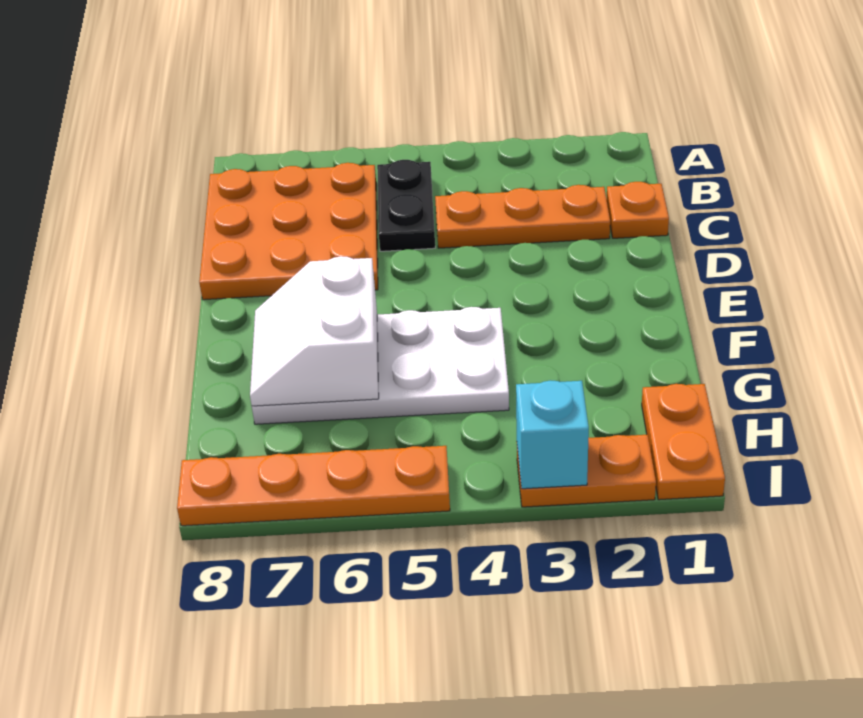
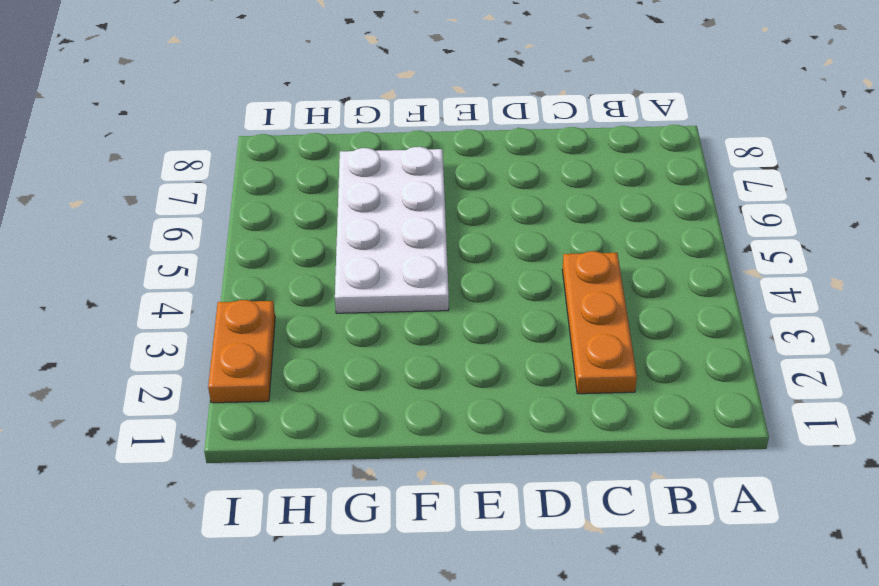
none -> black plate B5:C5 level 1
none -> orange plate B6:D8 level 1

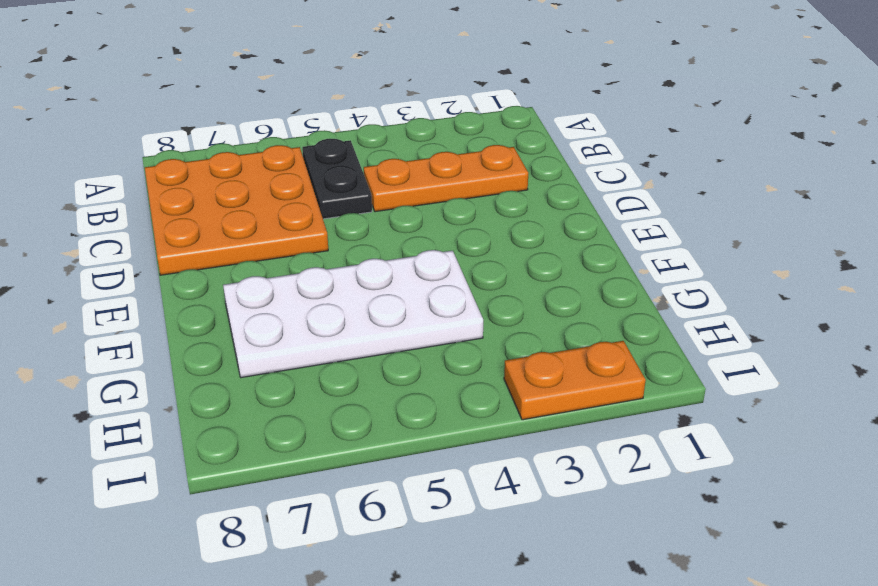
none -> orange plate C1 level 1
none -> orange plate H1:I1 level 1

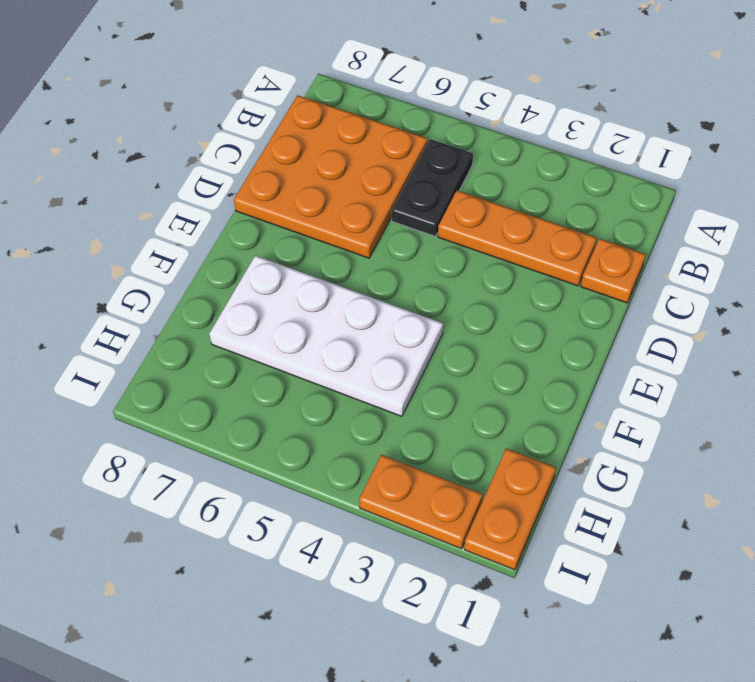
none -> orange plate I5:I8 level 1
none -> white slope F6:G7 level 2 top 6

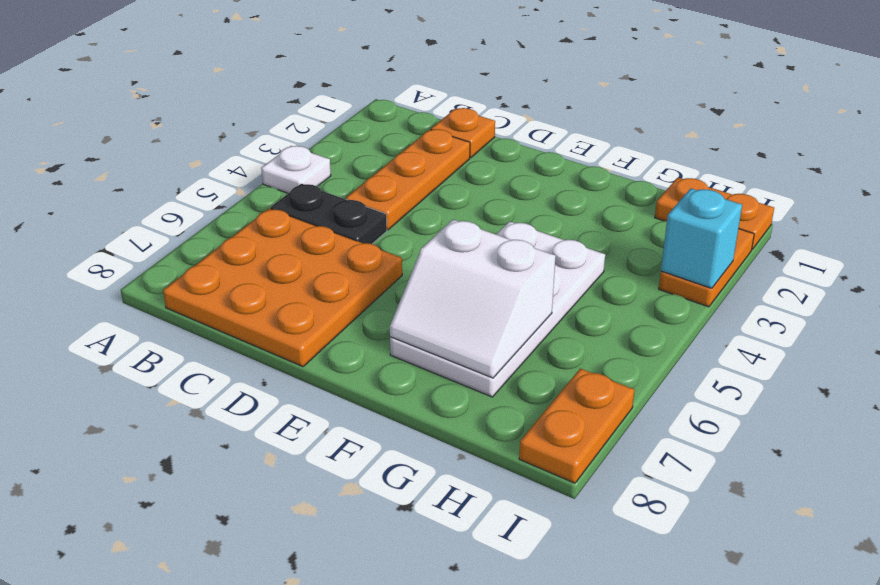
white plate A4 level 1 -> none
orange plate I7:I8 level 1 -> orange plate I5:I8 level 1

